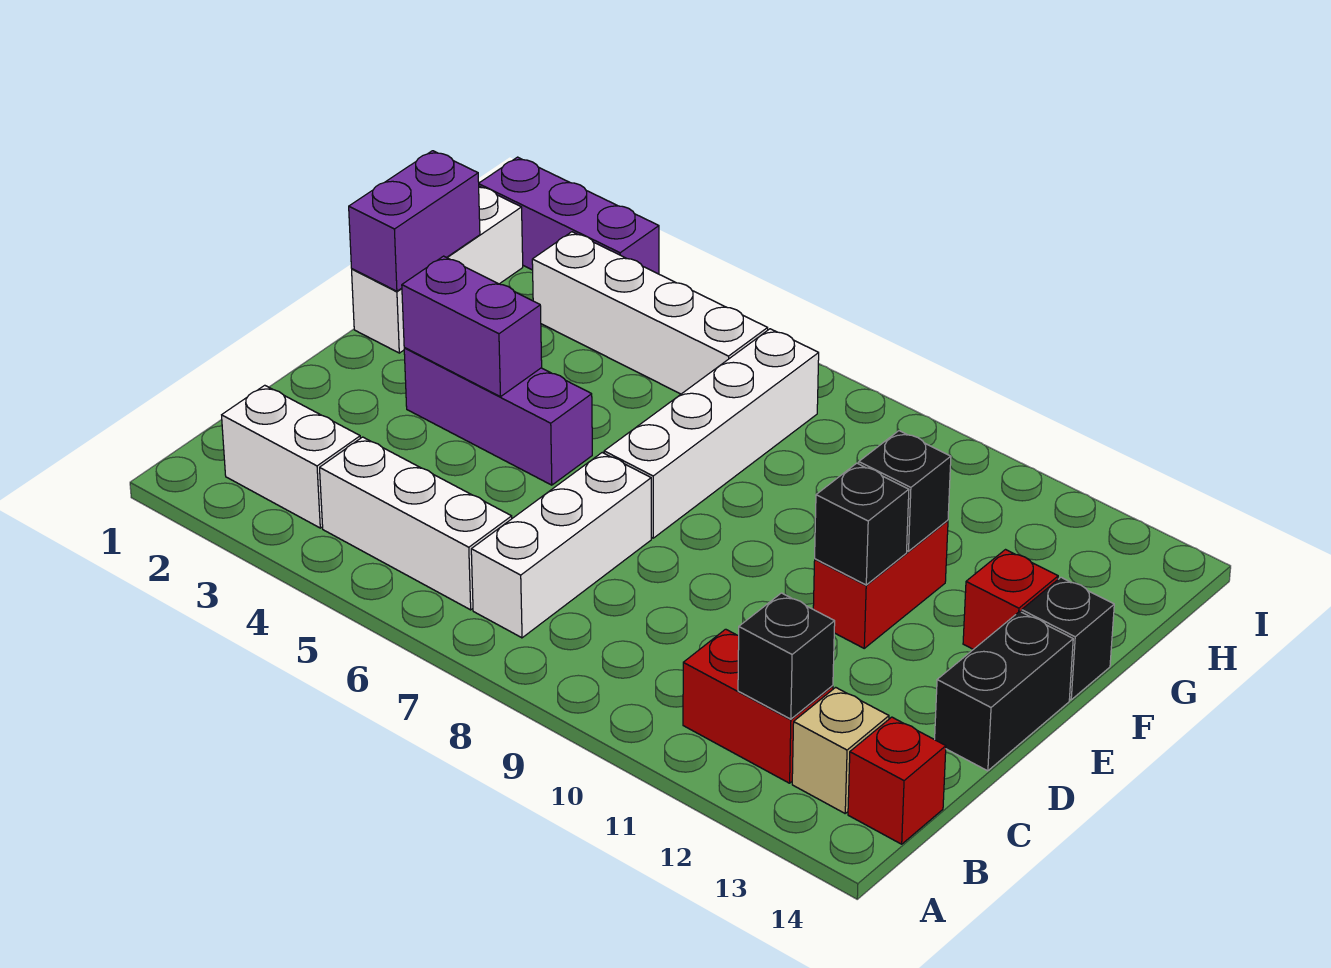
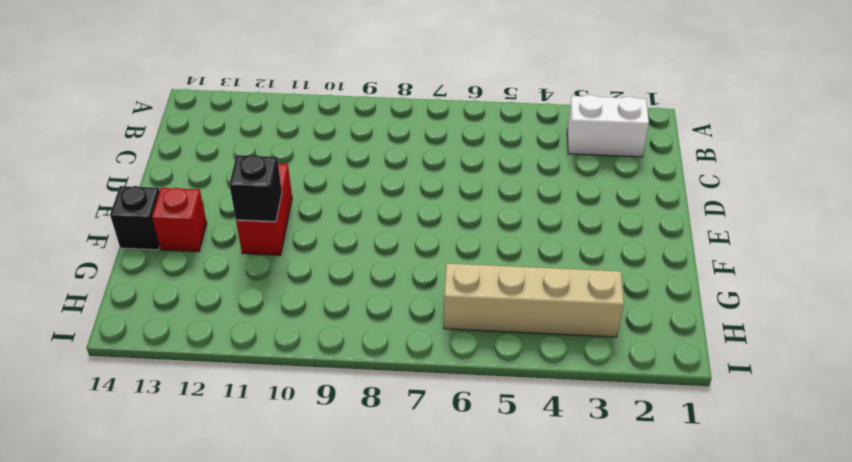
tan brick H3:H6 level 1 -> white brick H3:H6 level 1
none -> white brick B4:B6 level 1
none -> white brick B7:D7 level 1
none -> red brick B11:B12 level 1

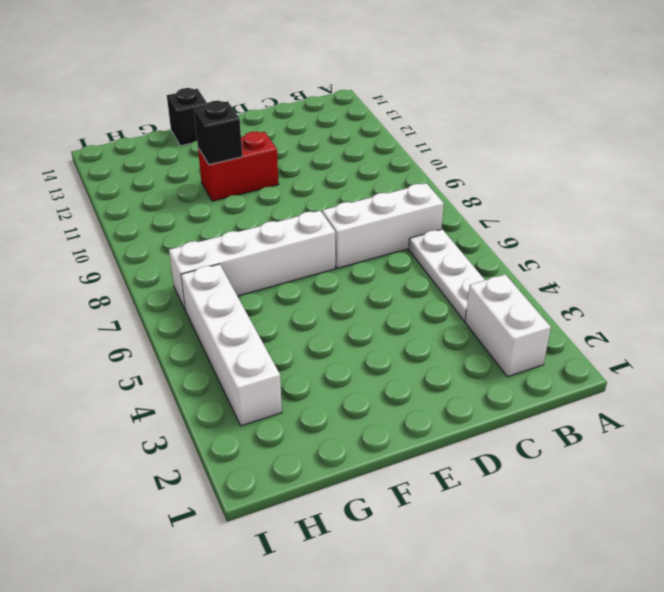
white plate B4:B6 level 1 -> white brick B4:B6 level 1
none -> red brick B11:B12 level 1
none -> tan brick B13 level 1
none -> red brick B14 level 1

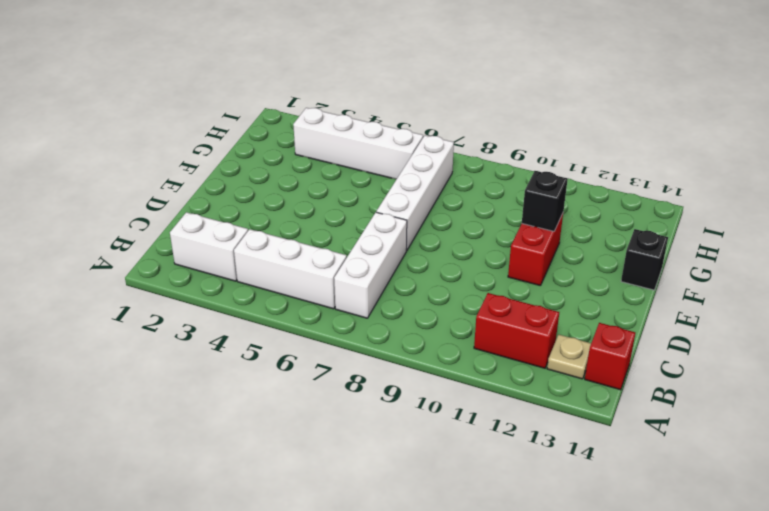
tan plate B13 level 1 -> tan brick B13 level 1
none -> black brick D14:E14 level 1
none -> purple brick E3:E5 level 1
none -> white brick F1:H1 level 1

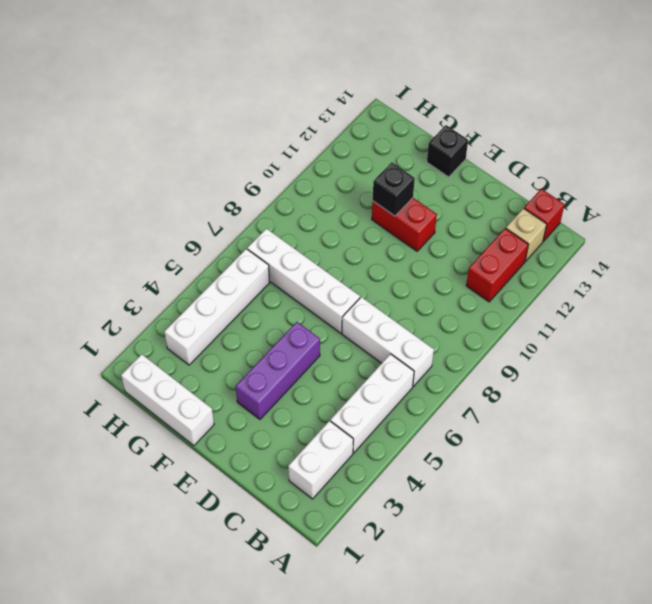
none -> black brick D14:E14 level 1
none -> red brick F13 level 1
none -> purple brick I1:I3 level 1

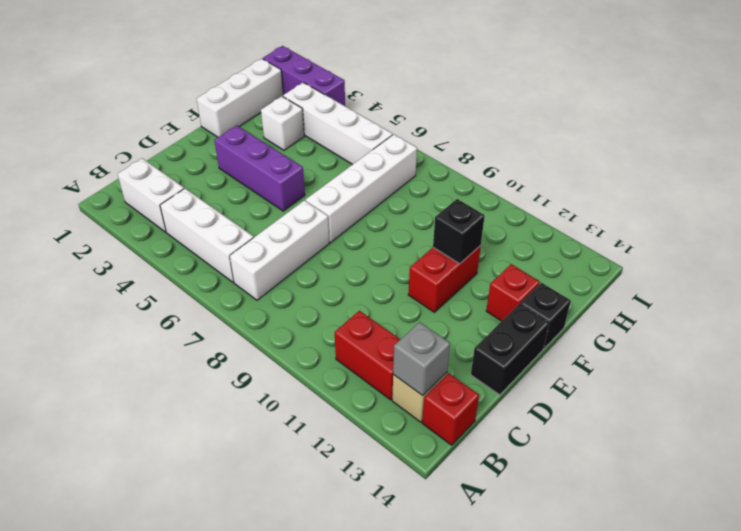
grey brick B13 level 2 -> none
white brick G3 level 1 -> none
none -> black brick B12 level 2
none -> purple brick E3:E4 level 2
none -> black brick E11 level 2

